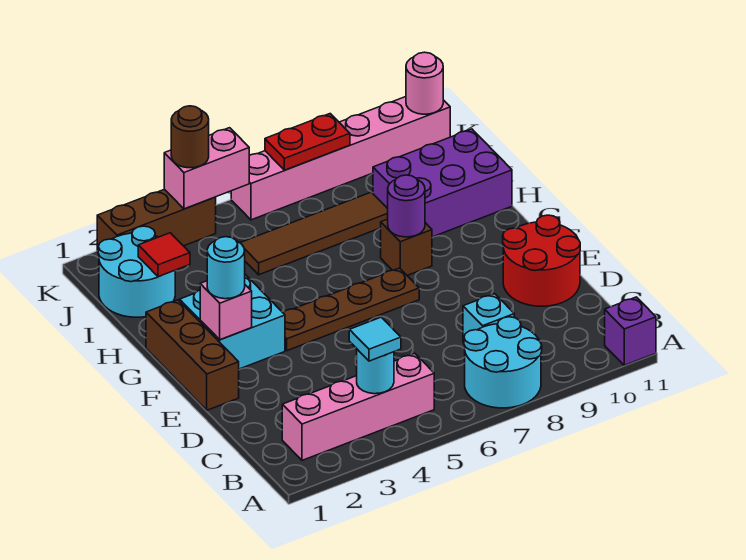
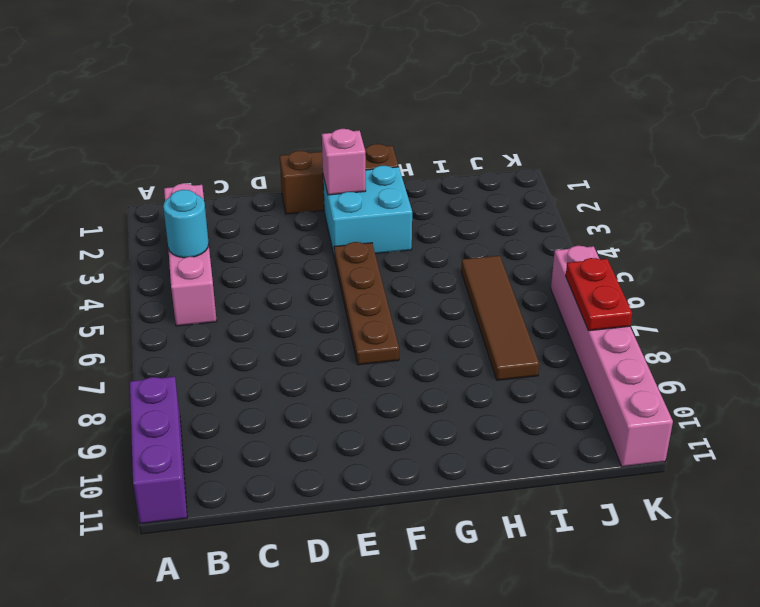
purple brick A9:A11 level 1 -> purple brick A11 level 1
none -> cyan round brick A7:B8 level 1
none -> cyan brick C8 level 1
none -> red round brick D10:E11 level 1

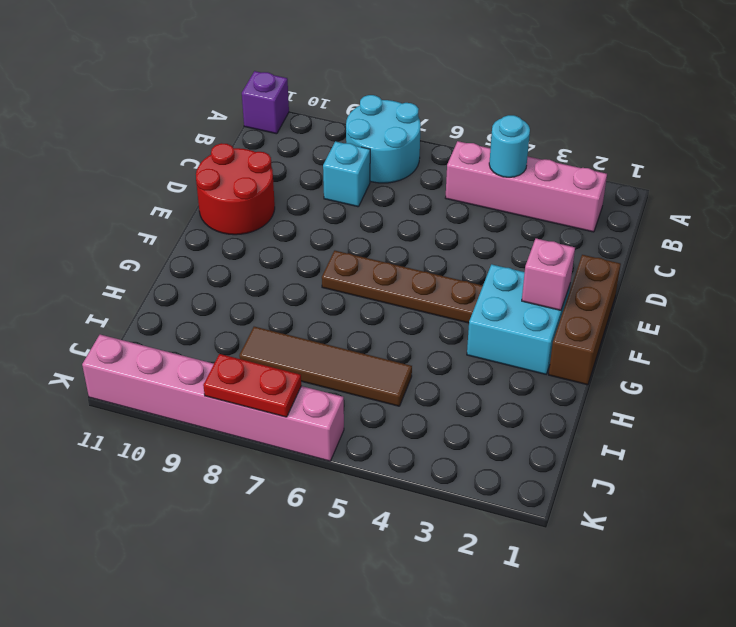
none -> brown brick G8 level 1
none -> purple brick H9:I11 level 1
none -> cyan round brick I1:J2 level 1

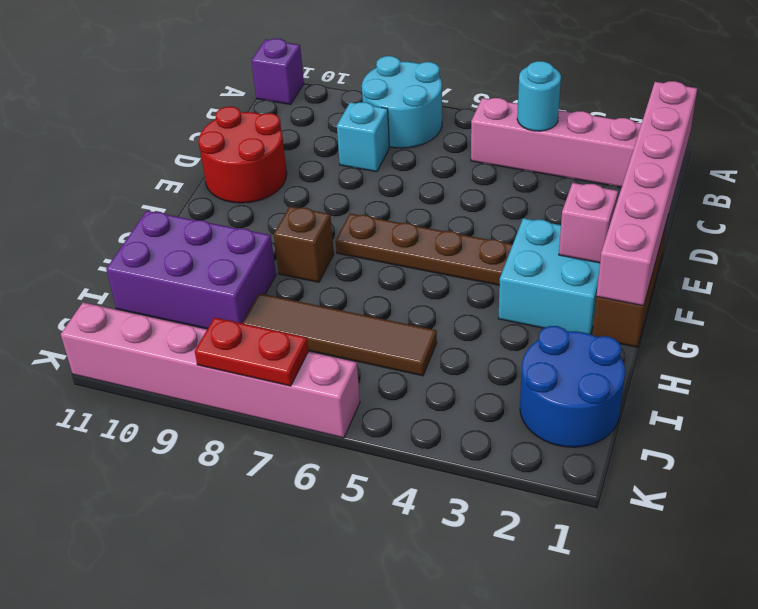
pink brick B1:G1 level 2 -> none
blue round brick I1:J2 level 1 -> cyan round brick I1:J2 level 1
none -> brown brick K2:K4 level 1
none -> purple round brick G8 level 2
none -> red tile I2 level 2

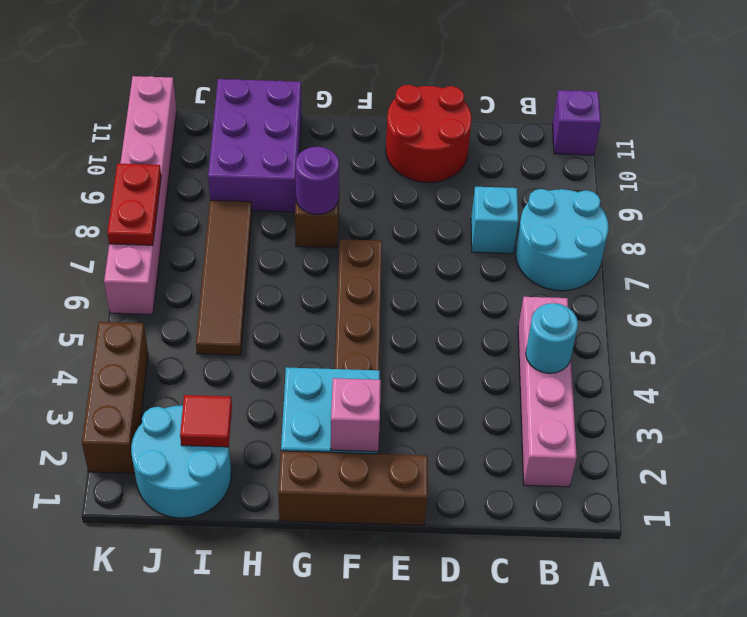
none -> pink brick K4:K5 level 2
none -> pink round brick K11 level 2
none -> cyan tile B4 level 3

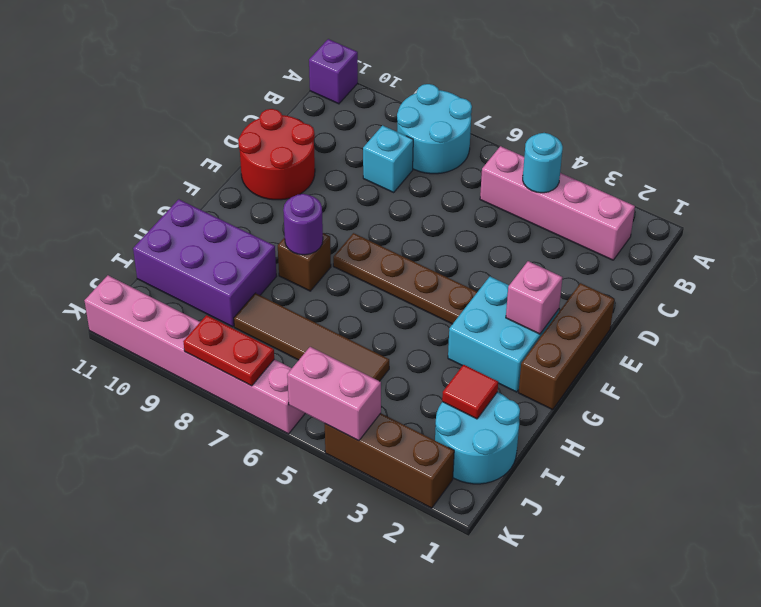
none -> pink round brick K11 level 2
none -> cyan tile B4 level 3
none -> cyan round brick F2 level 3

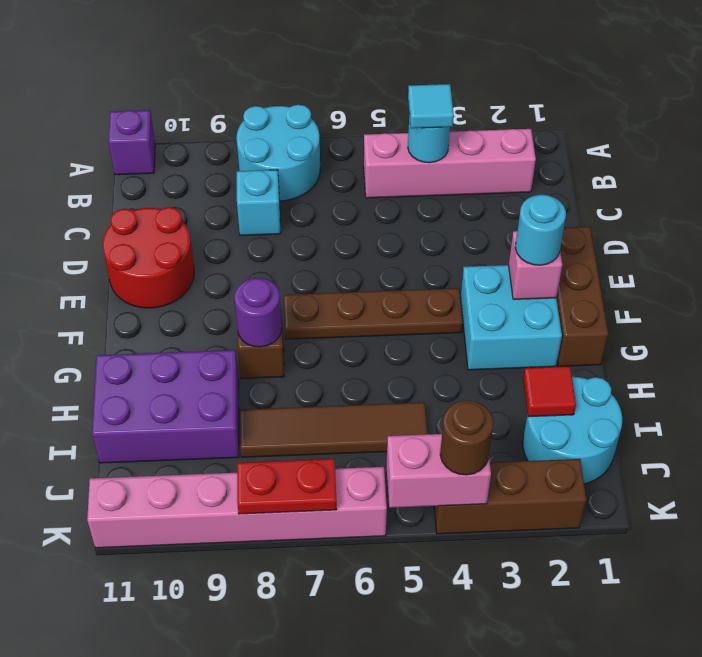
none -> pink round brick K11 level 2

